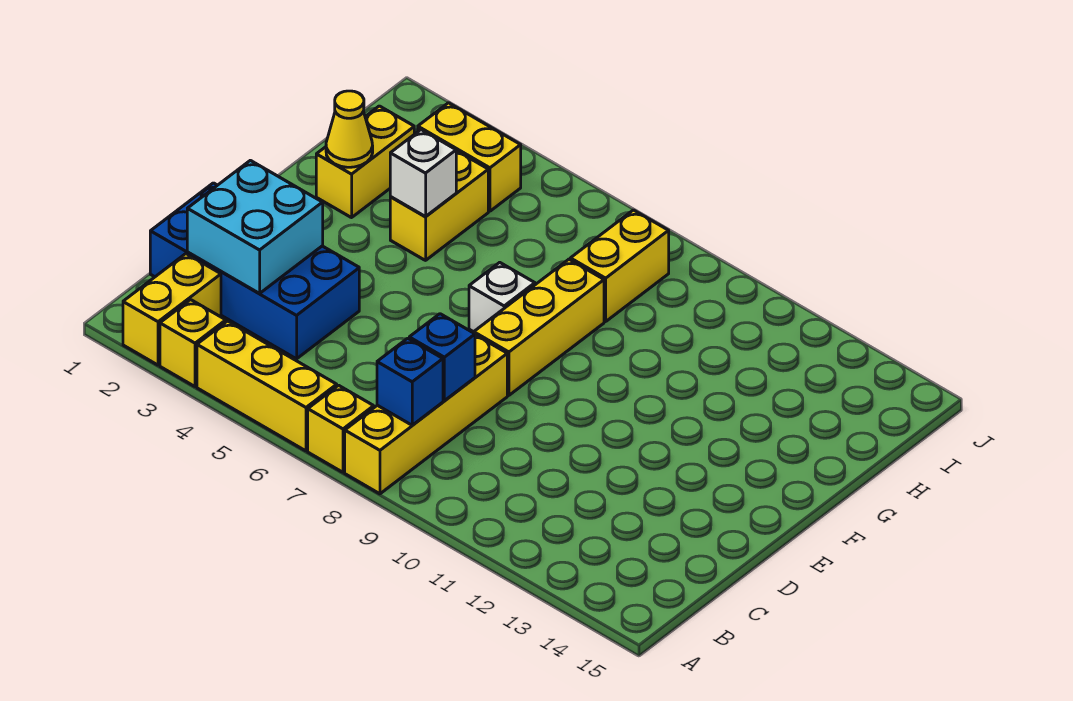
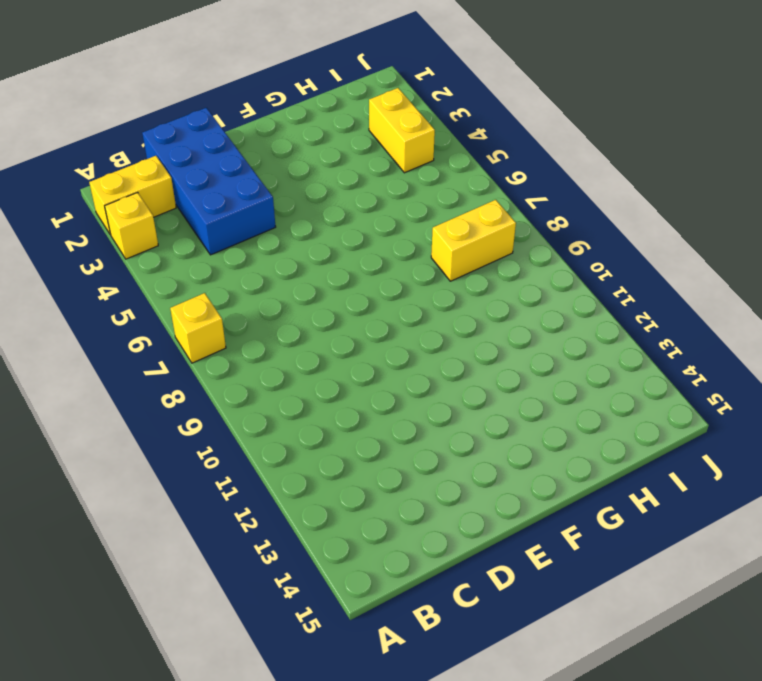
none -> yellow brick A4:A6 level 1
none -> yellow brick A8:D8 level 1
none -> yellow brick E8:G8 level 1

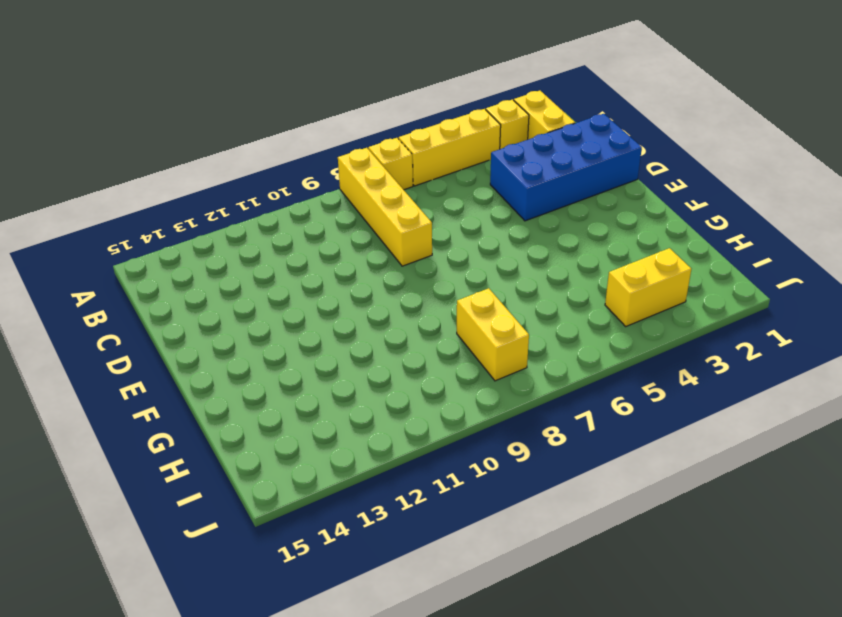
none -> yellow brick E8:G8 level 1
none -> white brick F7 level 1
none -> yellow brick G2:H2 level 1

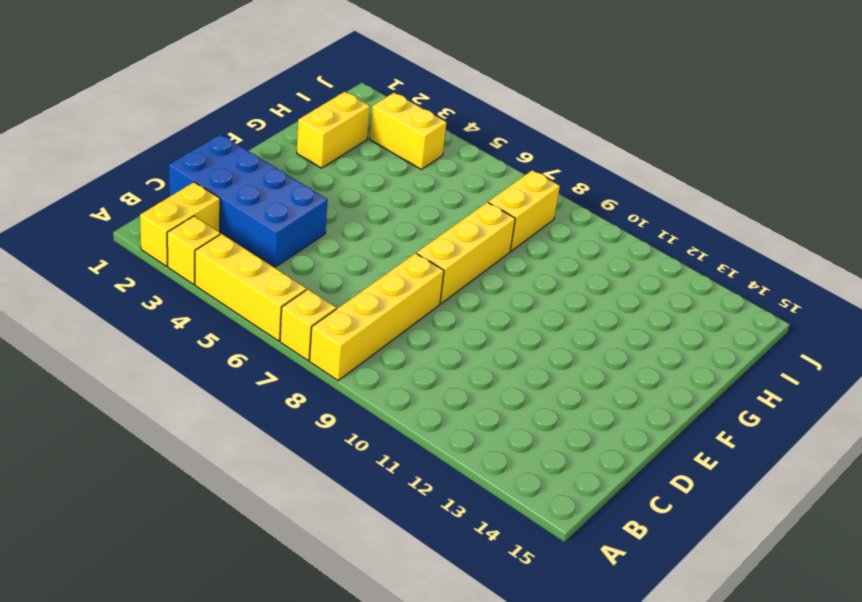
none -> white brick F7 level 1
none -> yellow brick G4:H4 level 1
none -> blue brick B8 level 2

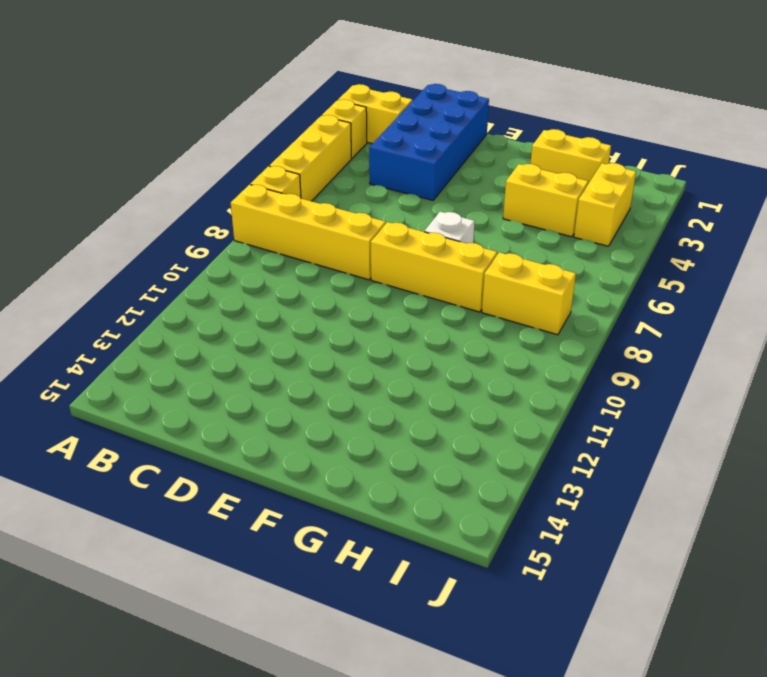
none -> blue brick B8 level 2
none -> cyan brick C2:D3 level 2
none -> blue brick C8 level 2

